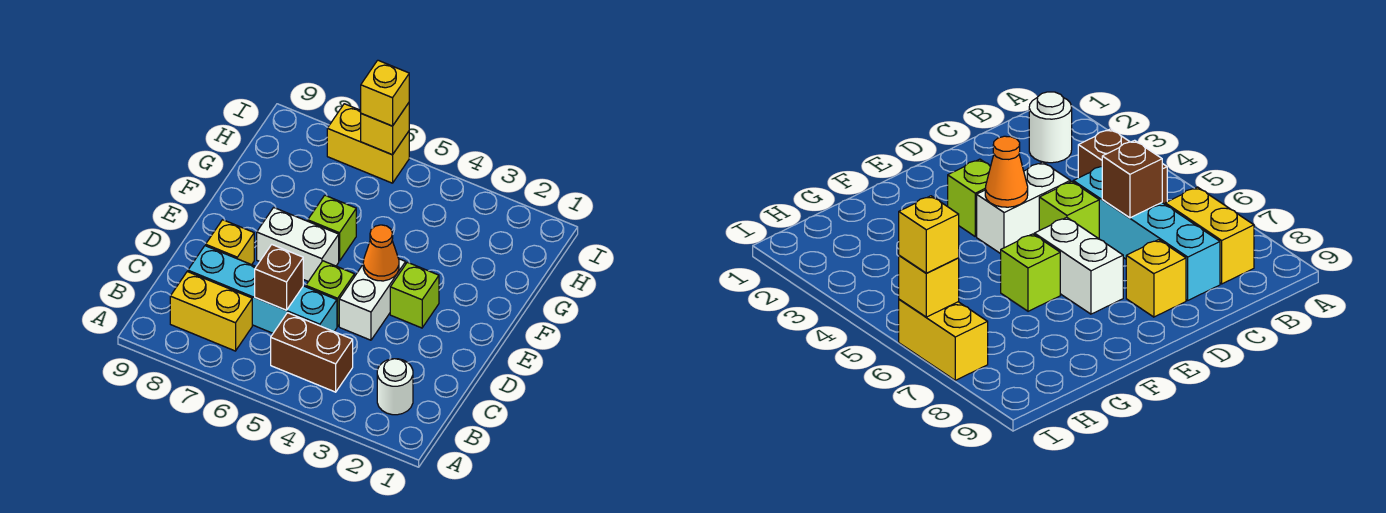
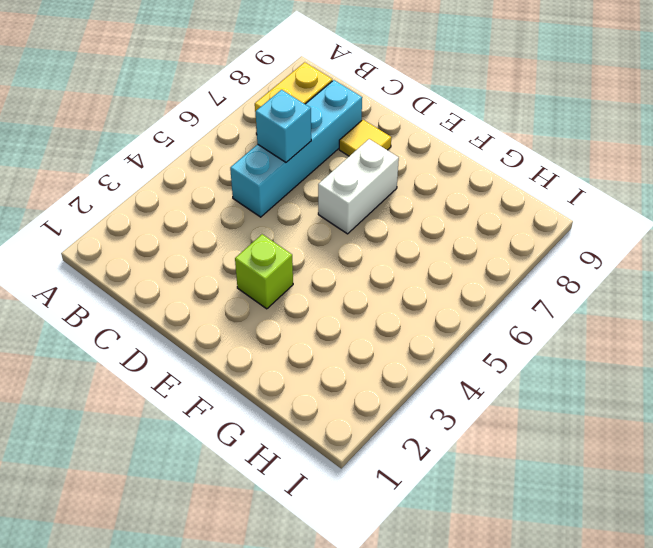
cyan brick C6 level 2 -> brown brick C6 level 2
yellow tile D8 level 1 -> yellow brick D8 level 1
none -> white round brick B2 level 1
none -> brown brick B4:B5 level 1
none -> white brick D4:E4 level 1

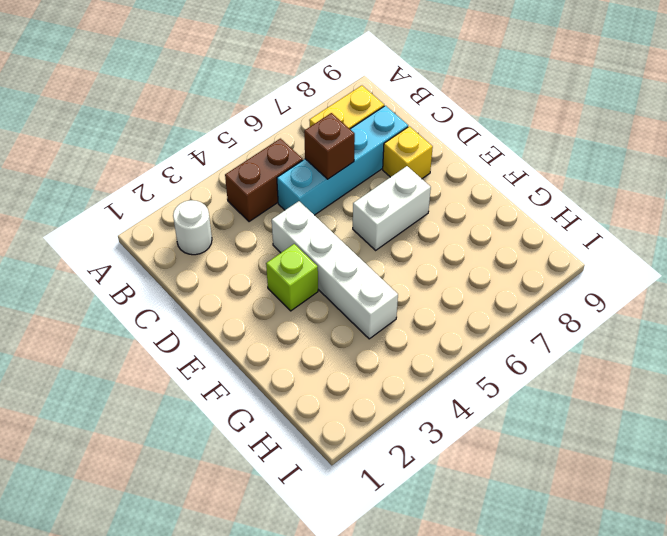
white brick D4:G4 level 1 -> white brick D4:E4 level 1
none -> lime brick D5 level 1
none -> lime brick F6 level 1
none -> yellow brick I6:I7 level 1

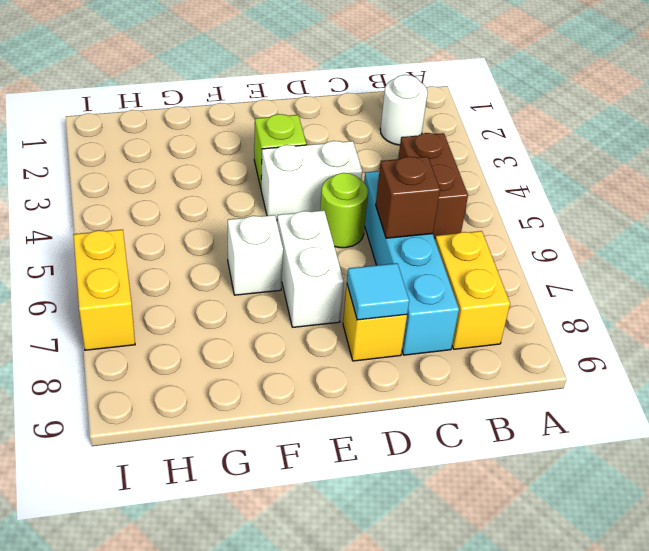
lime round brick D5 level 1 -> lime brick D5 level 1
cyan tile D8 level 2 -> none
white brick F6 level 1 -> lime brick F6 level 1
none -> orange cone E4 level 2
none -> yellow brick I6 level 2
none -> yellow brick I6 level 3

